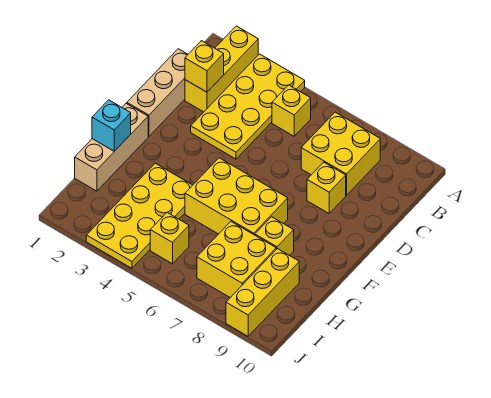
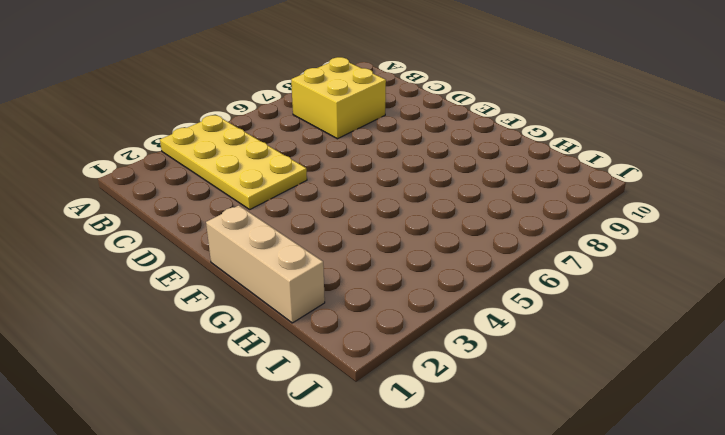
none -> yellow brick A2:C2 level 1
none -> yellow brick B5 level 1
none -> tan brick C1:E1 level 1

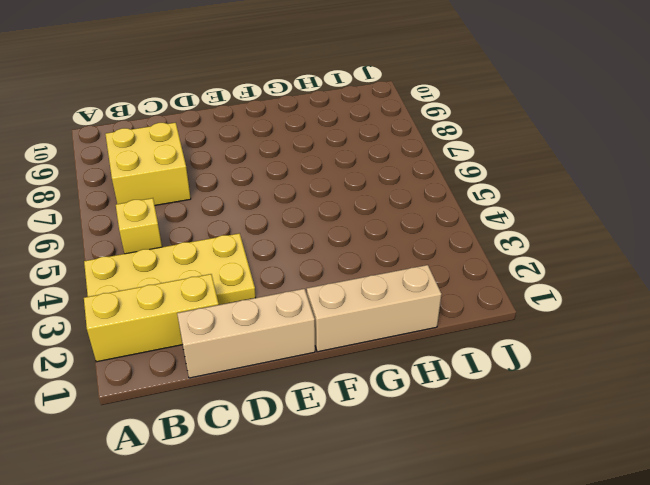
none -> yellow brick D8 level 1
none -> yellow brick F5:G7 level 1
none -> yellow plate G3:J4 level 1

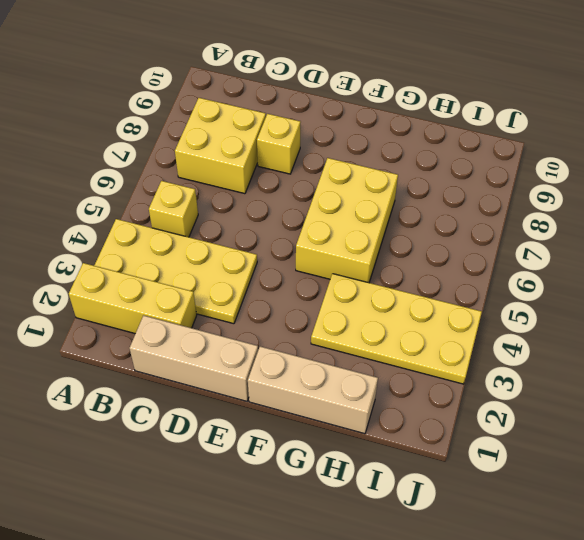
none -> yellow brick G8 level 1
none -> yellow brick H7:I8 level 1
none -> yellow brick H9:J9 level 1

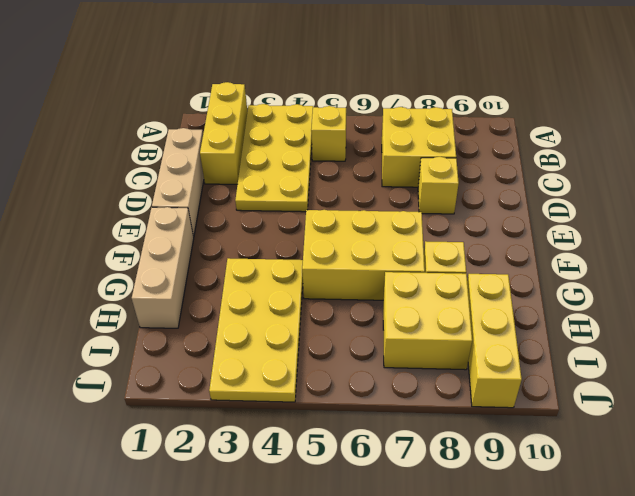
none -> yellow brick I5 level 1
none -> yellow brick C2 level 2
none -> cyan brick G1 level 2

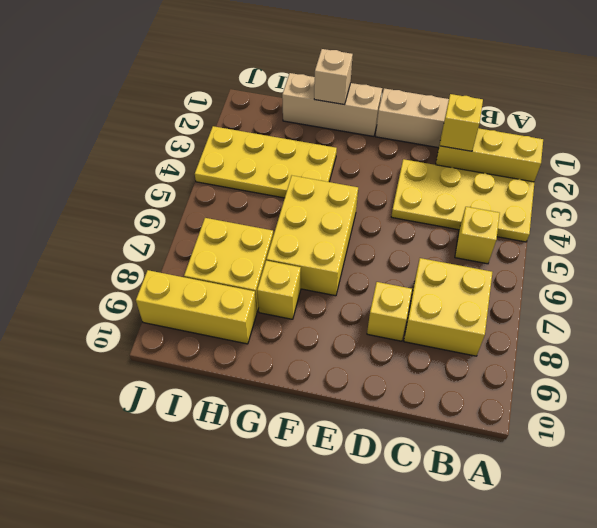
tan brick G1 level 2 -> cyan brick G1 level 2
none -> yellow brick I5 level 1

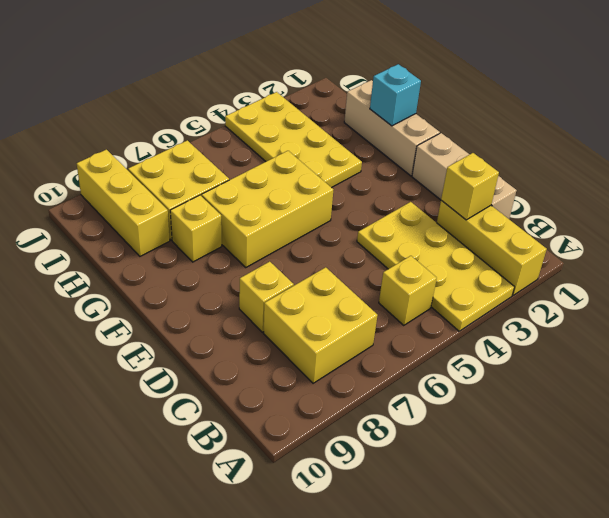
none -> yellow brick I5 level 1

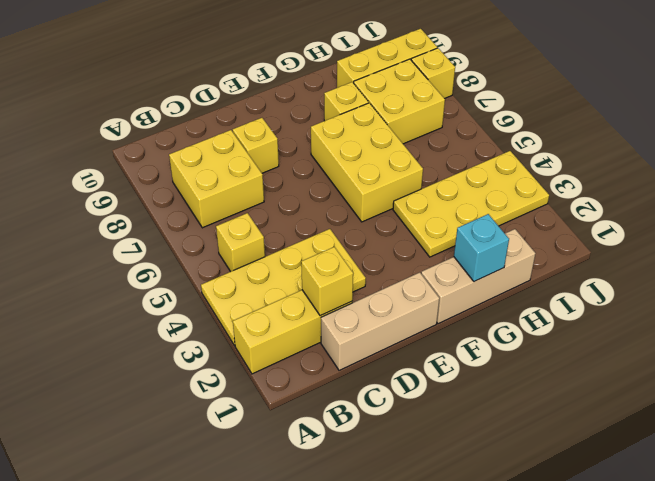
yellow brick J8 level 1 -> yellow brick I5 level 1

